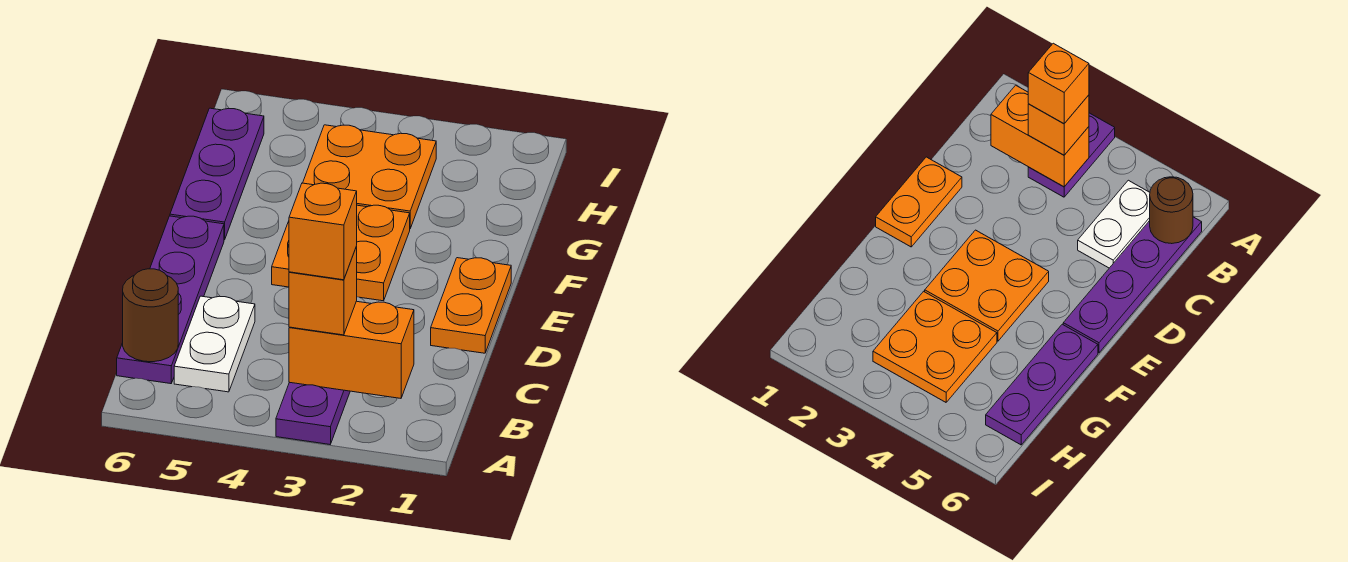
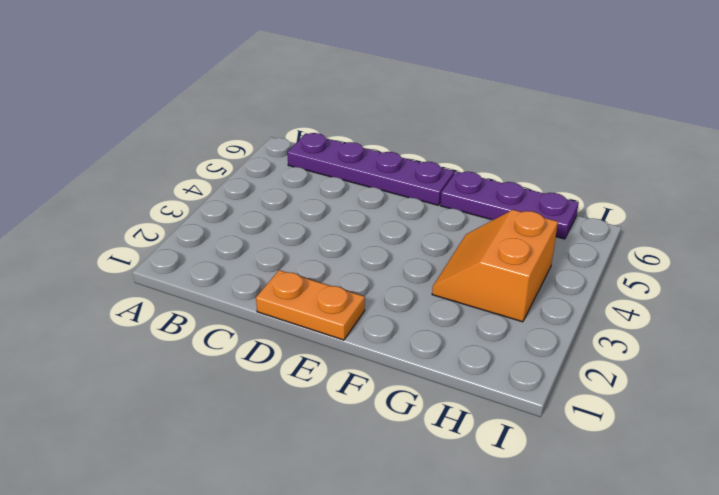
orange slope G3:H4 level 1 top H -> orange plate G3:H4 level 1
none -> purple plate A3:B3 level 1
none -> white plate B5:C5 level 1

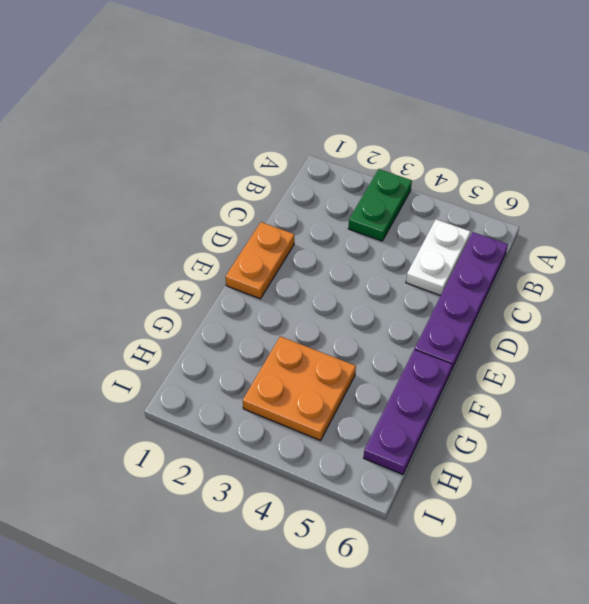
green plate A3:B3 level 1 -> purple plate A3:B3 level 1
none -> orange plate E3:F4 level 1
none -> orange brick B2:B3 level 2

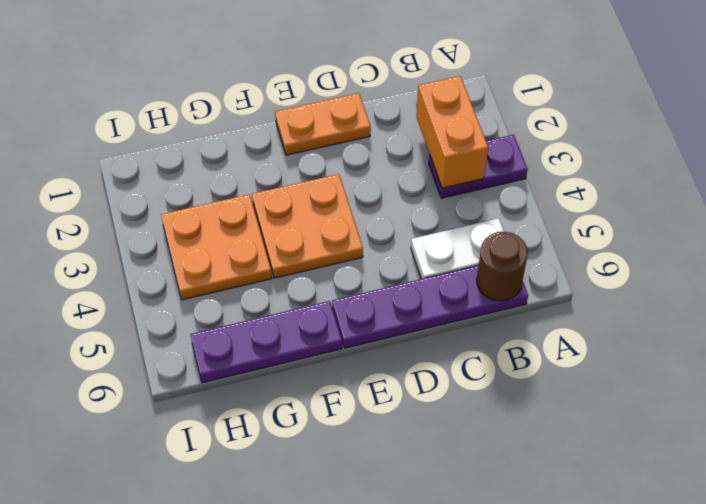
none -> orange brick B3 level 3
none -> orange brick B3 level 4

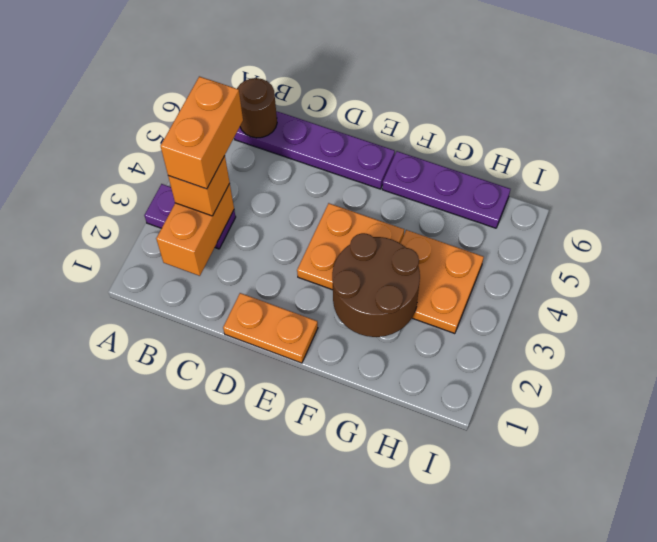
orange brick B3:B4 level 4 -> orange brick B3 level 4
brown round brick F2:G3 level 2 -> none
none -> white plate B5:C5 level 1

